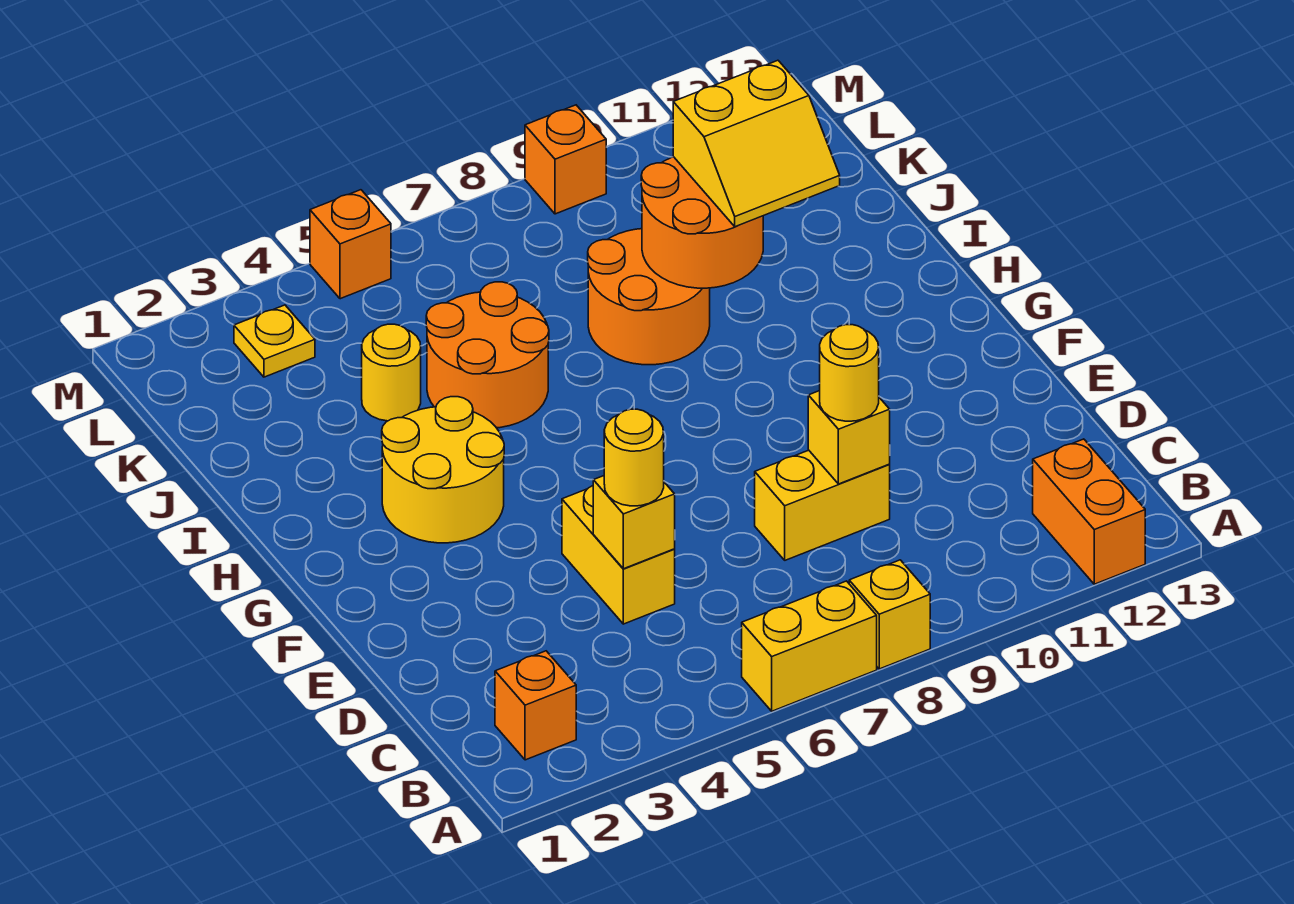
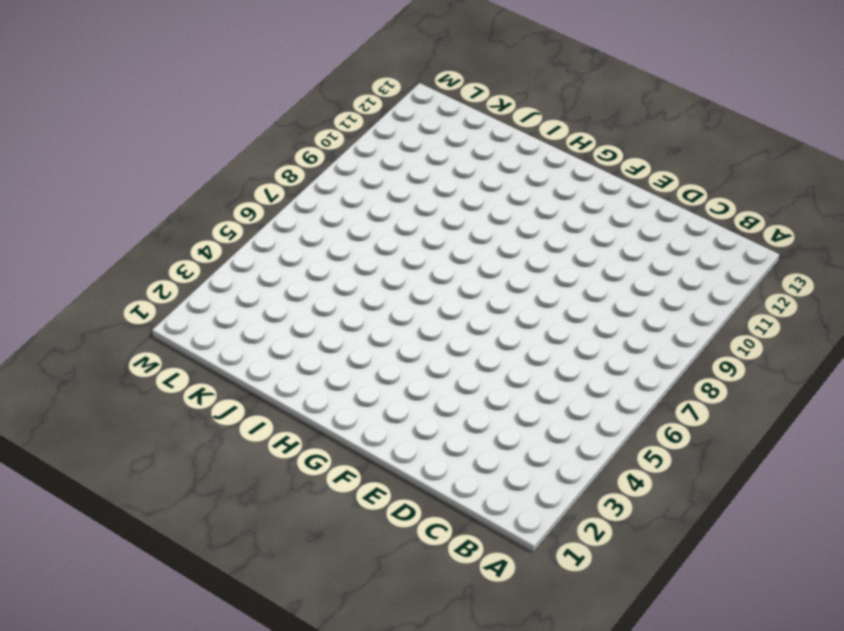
none -> yellow brick A6:A7 level 1
none -> yellow brick A8 level 1
none -> orange brick A12:B12 level 1

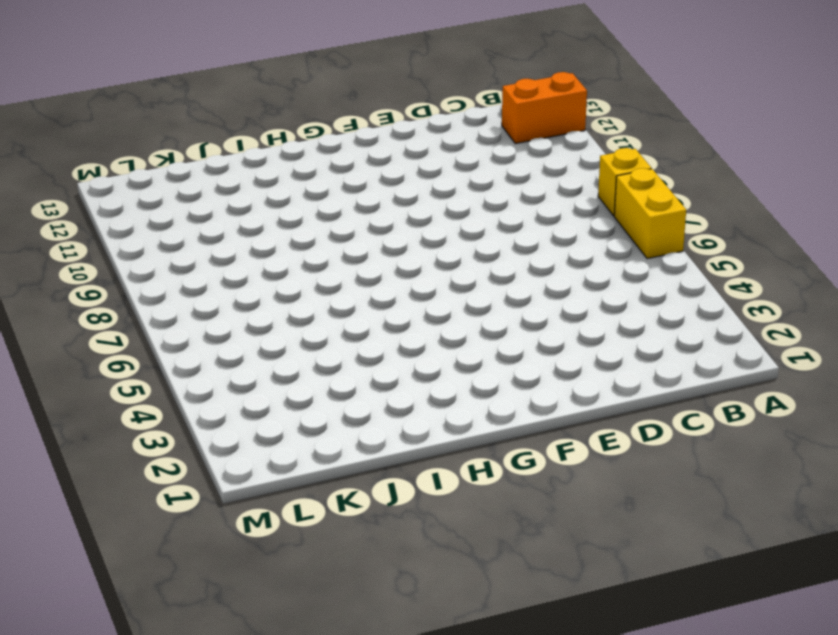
none -> orange brick B2 level 1
none -> yellow brick D5:E5 level 1
none -> yellow brick D8:D9 level 1

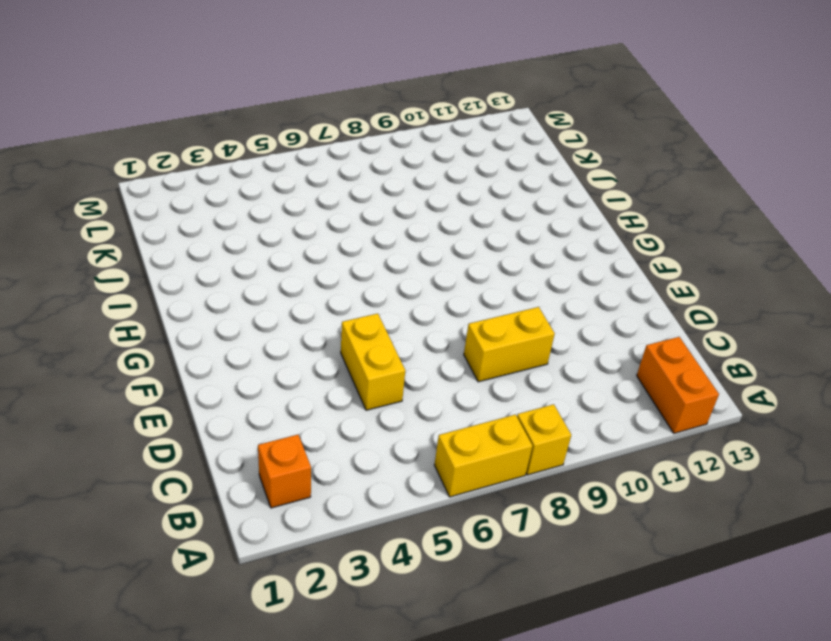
none -> yellow round brick G3:H4 level 1
none -> orange round brick I5:J6 level 1
none -> orange round brick I8:J9 level 1

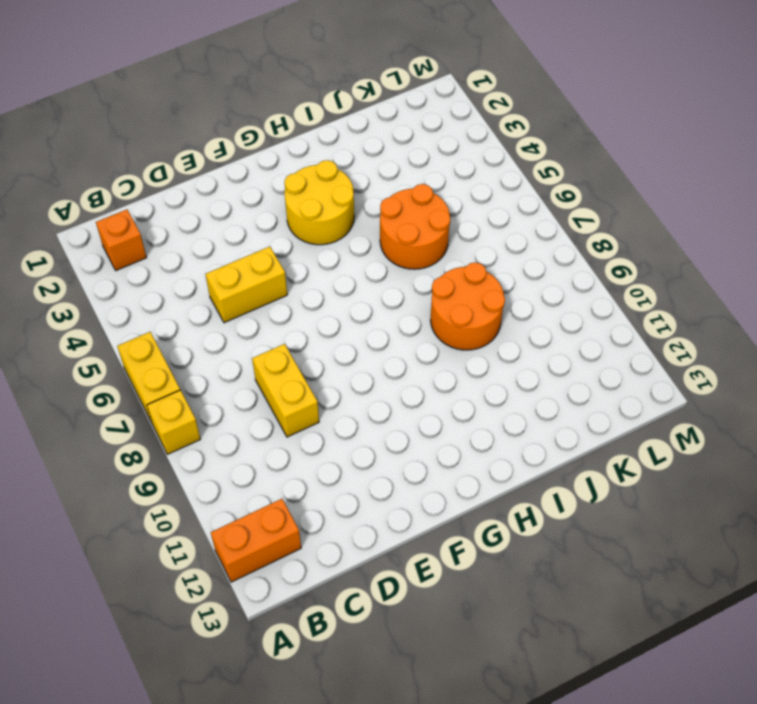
none -> yellow round brick J4 level 1
none -> yellow plate L3 level 1
none -> orange brick M5 level 1

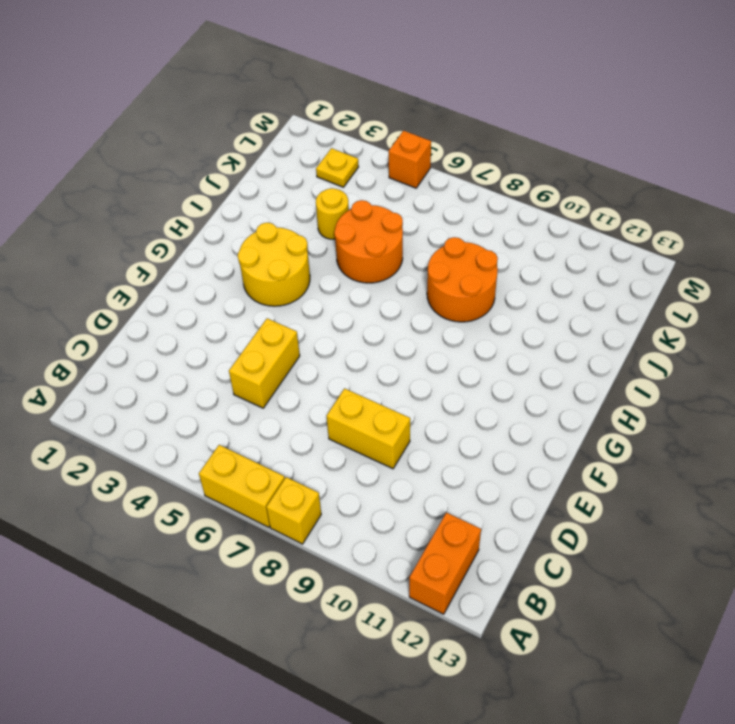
none -> orange brick B2 level 1
none -> orange brick M9 level 1
none -> yellow brick D5 level 2

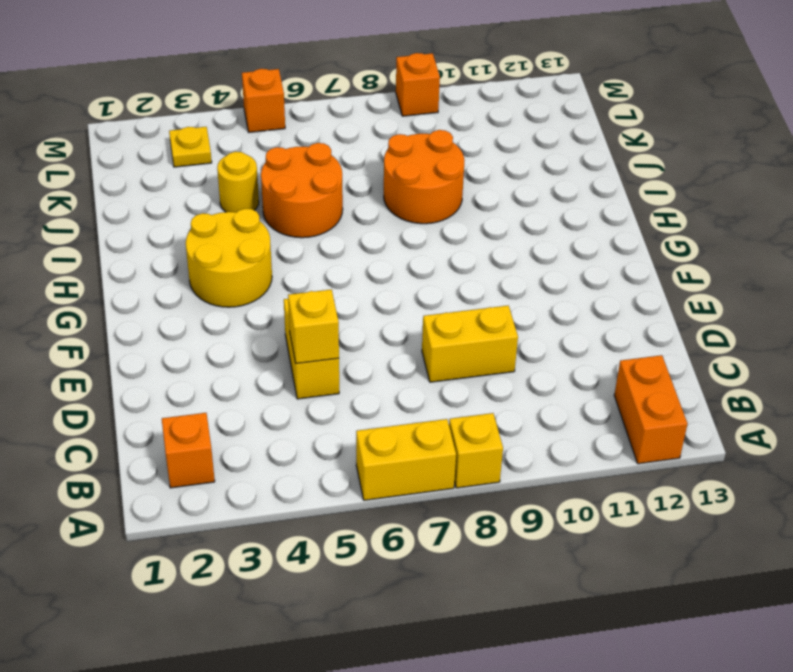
none -> yellow brick D9 level 2
none -> orange round brick I9:J10 level 2
none -> yellow round brick D5 level 3

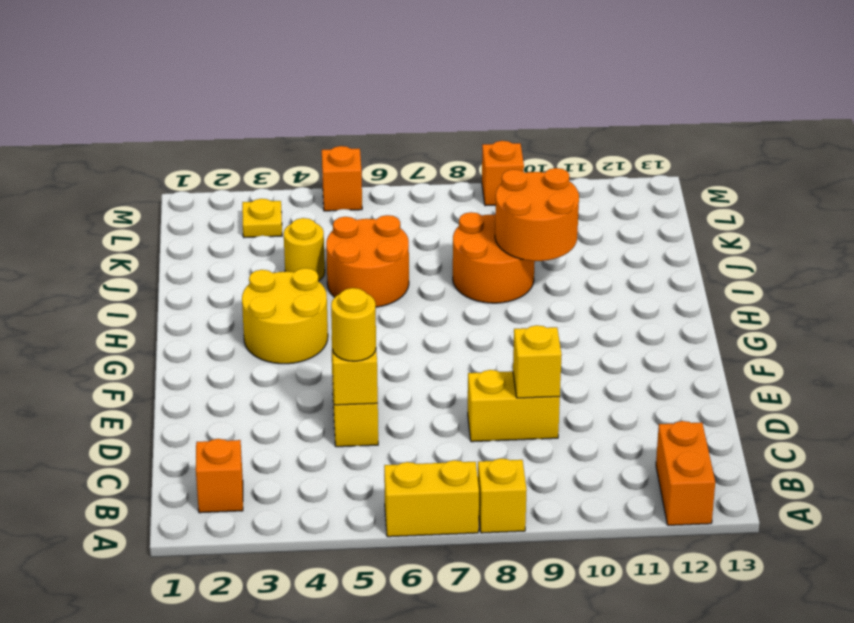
none -> yellow round brick D9 level 3
none -> yellow slope I10:J11 level 3 top J

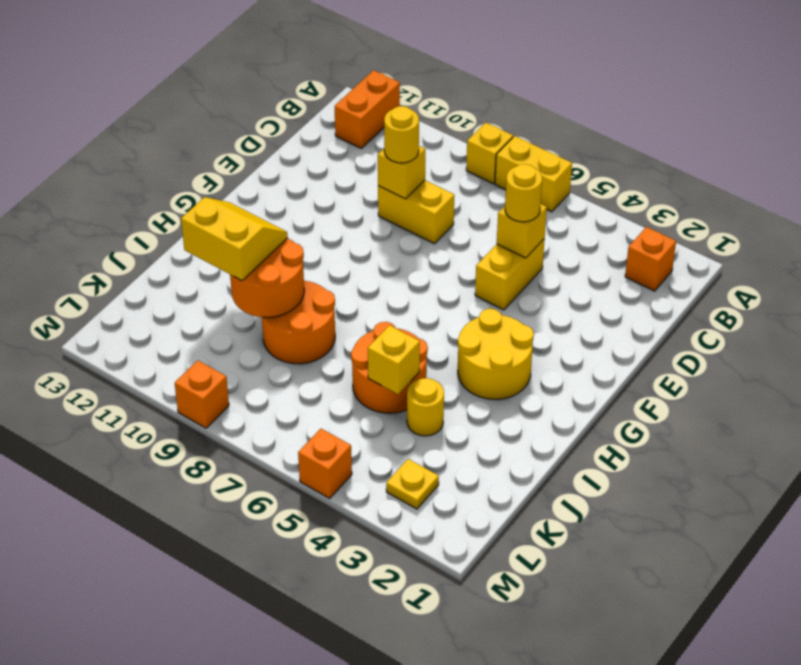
yellow brick J5 level 2 -> none

